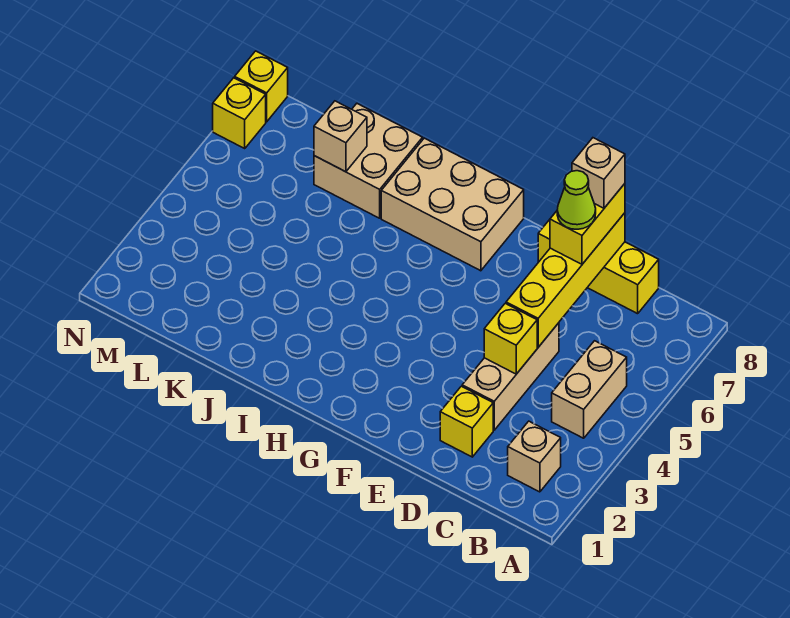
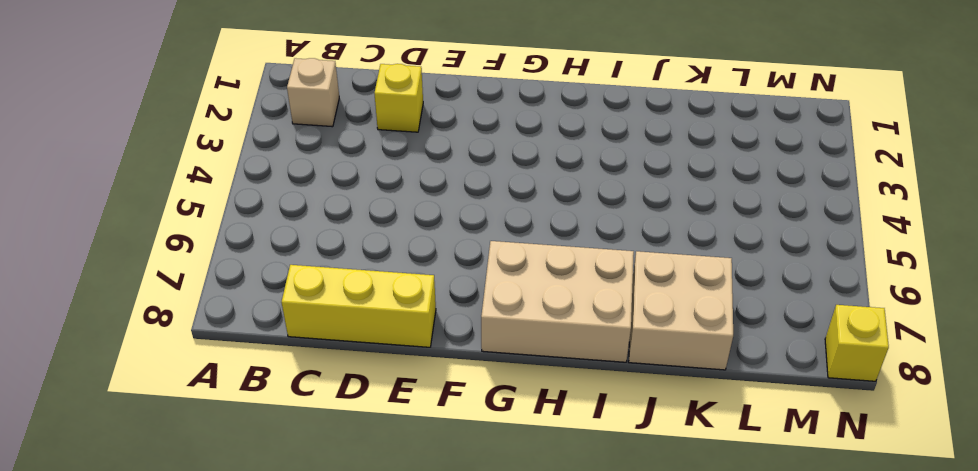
none -> tan brick B4:B5 level 1
none -> tan brick D3:D5 level 1
none -> yellow brick N7 level 1

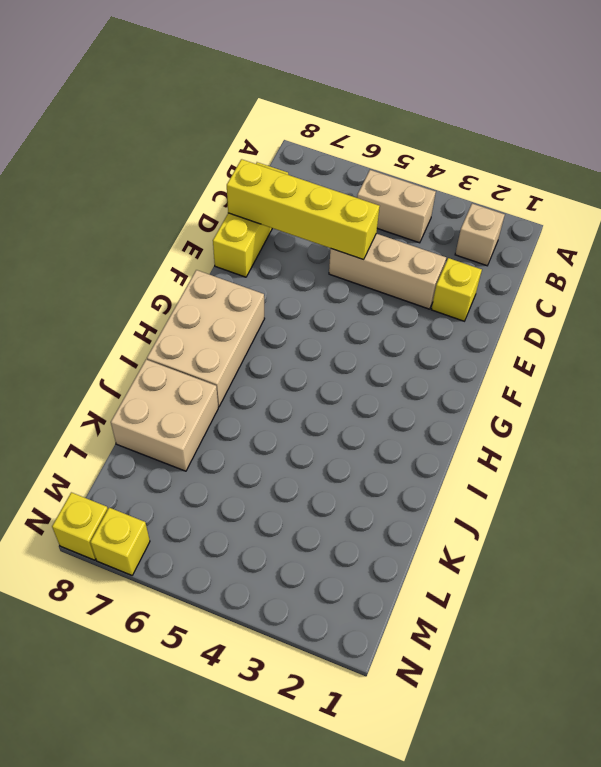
none -> yellow brick D4 level 2
none -> tan brick K7 level 2
none -> yellow brick D7:D8 level 3

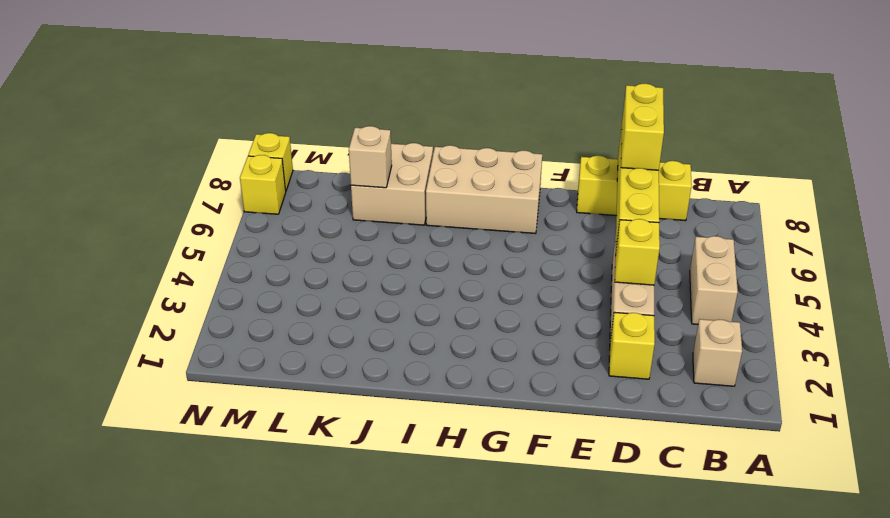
none -> lime cone D7 level 4
none -> tan brick D8 level 4

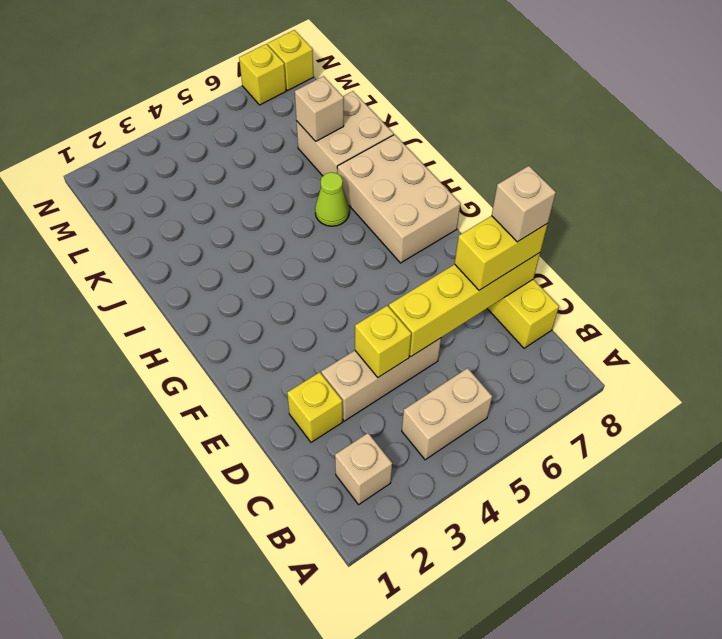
lime cone I6 level 1 -> lime cone D7 level 4

